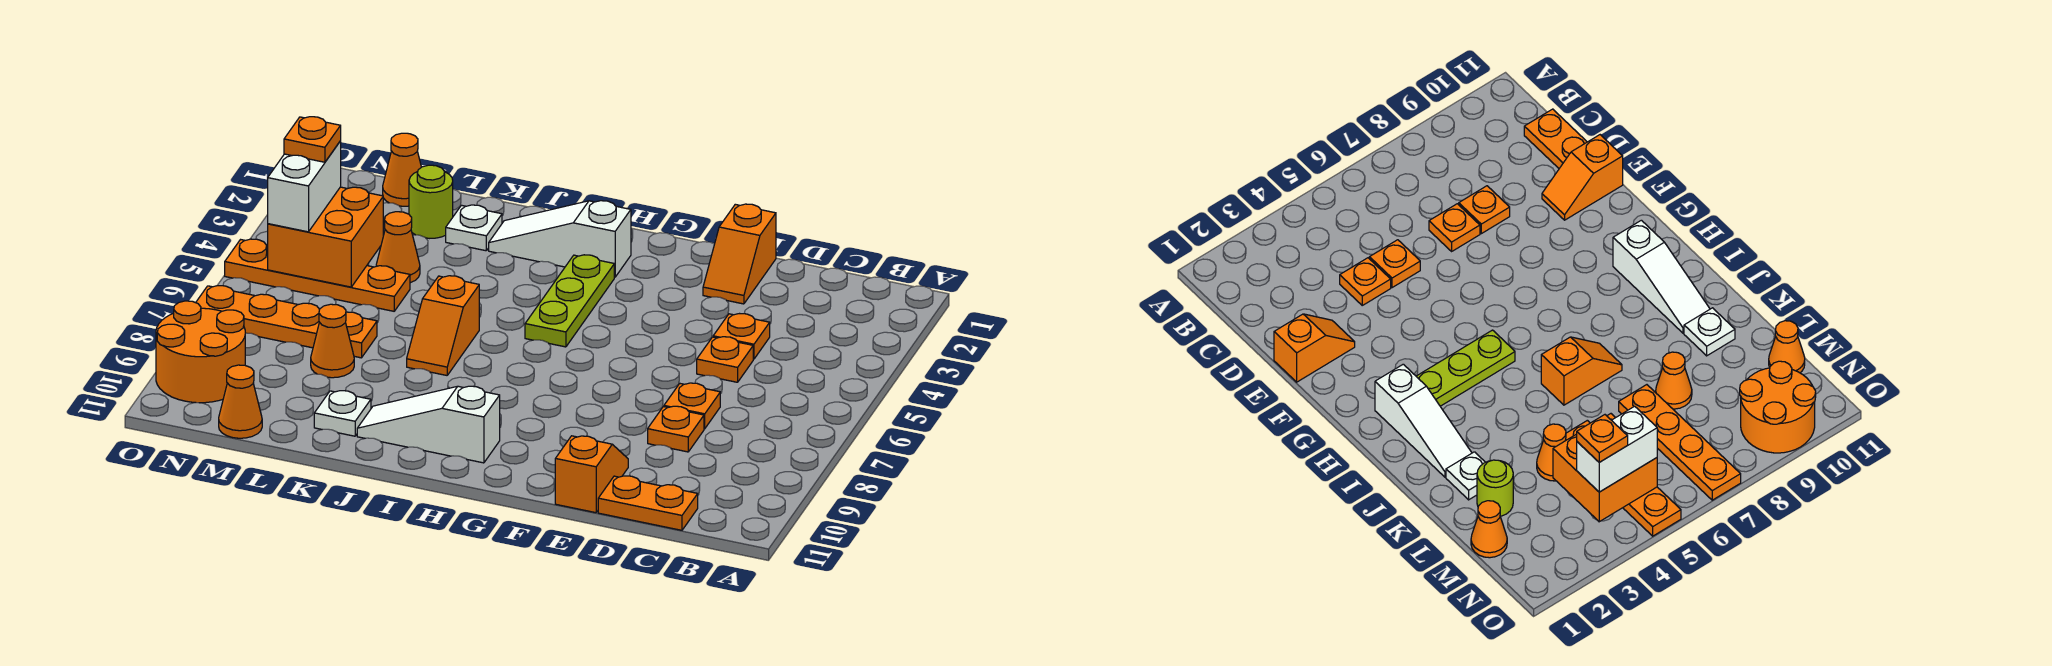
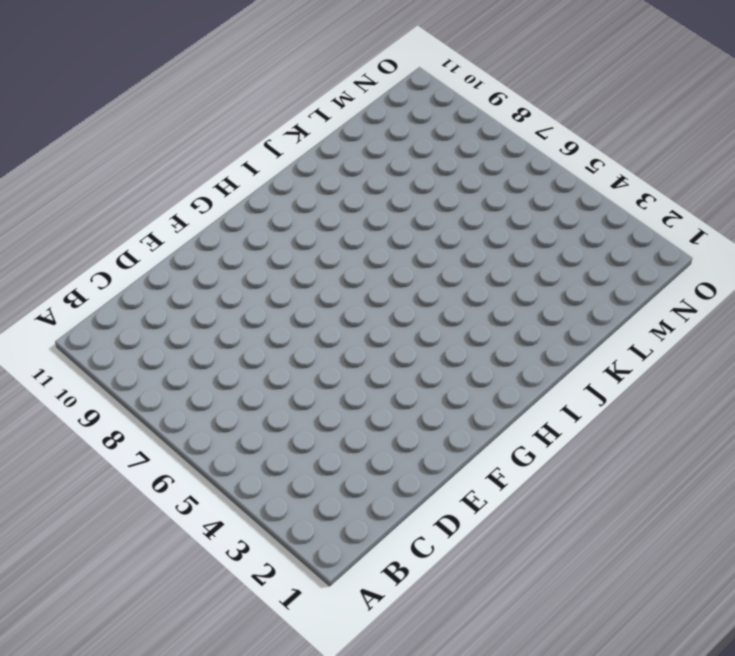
none -> orange plate C11:D11 level 1
none -> orange plate D4 level 1
none -> orange plate D5 level 1

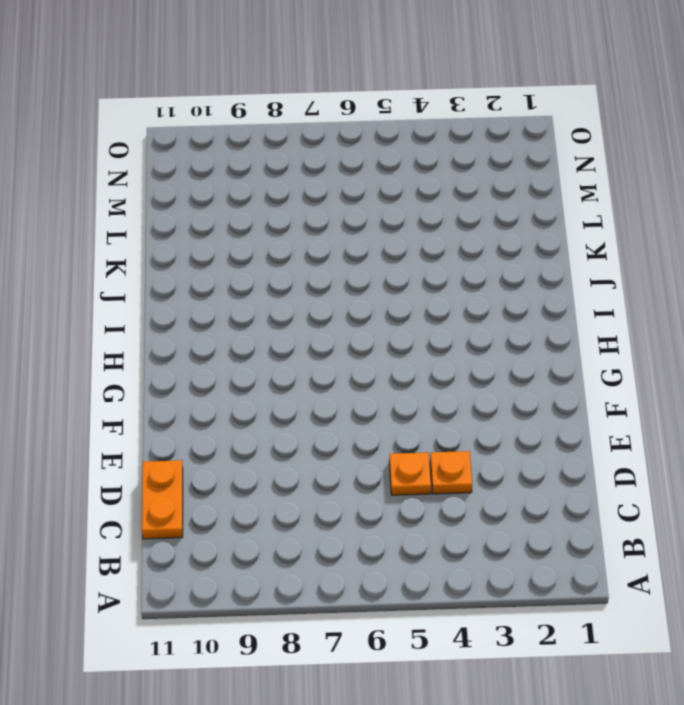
none -> orange plate D7 level 1
none -> orange plate D8 level 1
none -> orange slope E1:E2 level 1 top 1

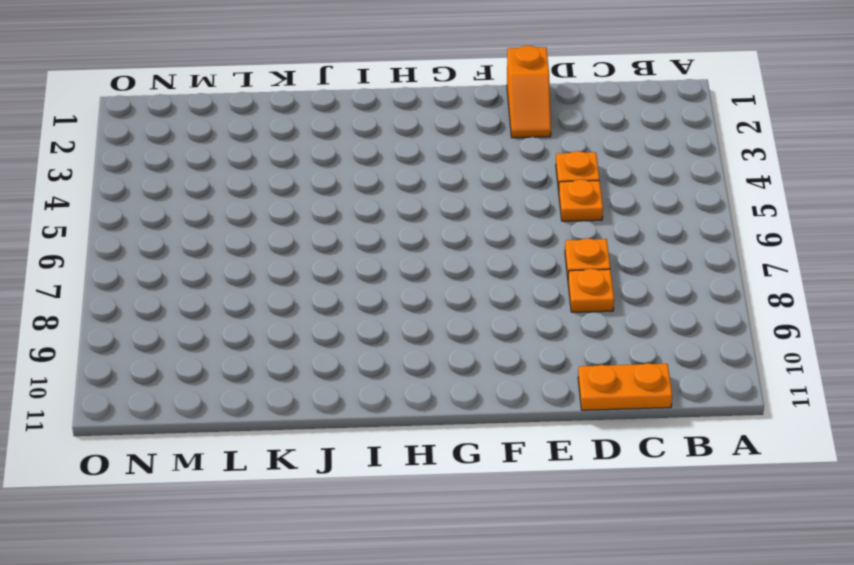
none -> orange slope E10:E11 level 1 top 11
none -> white slope H2:J2 level 1 top H
none -> lime plate H3:H5 level 1

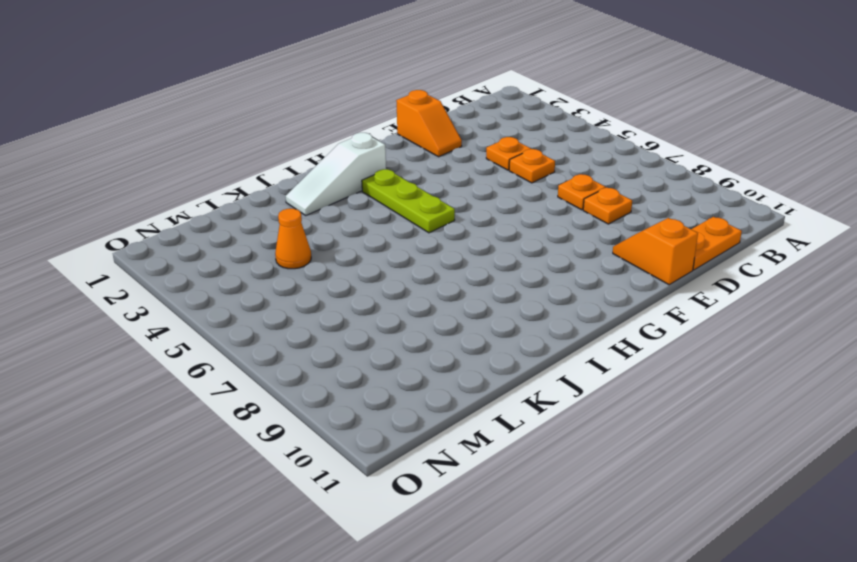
none -> white slope H10:J10 level 1 top H
none -> orange slope J6:J7 level 1 top 6
none -> white plate K2 level 1

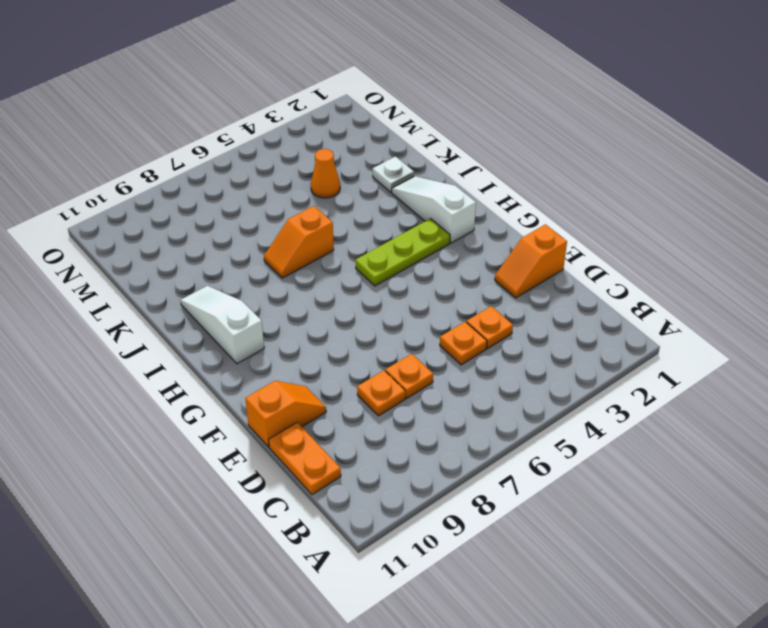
none -> white plate K10 level 1
none -> lime round brick L2 level 1
none -> orange plate L5:O5 level 1

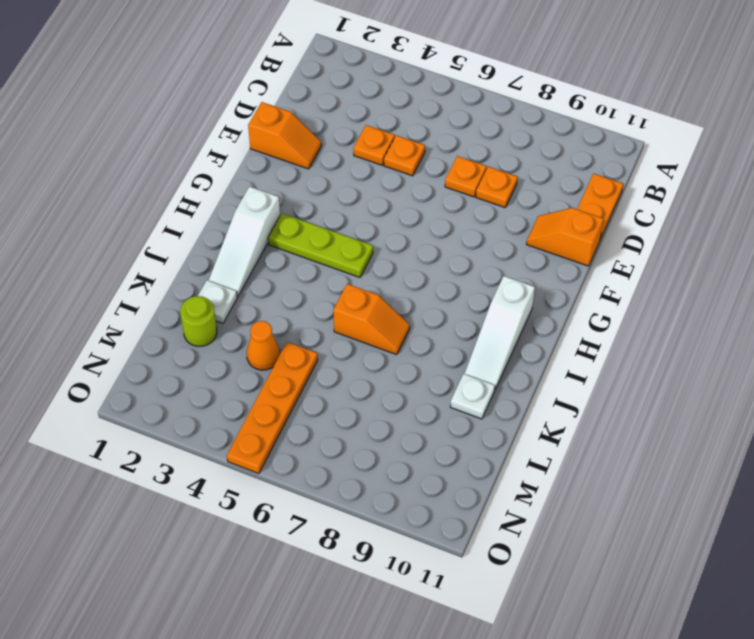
none -> orange plate L7:O7 level 1
none -> orange cone L8 level 1
none -> orange cone M1 level 1

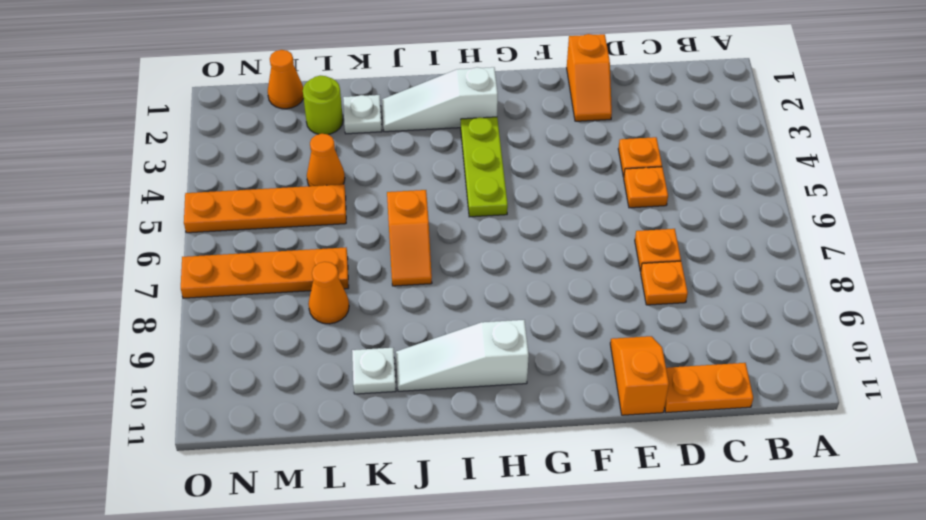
none -> orange cone M11 level 1
none -> orange round brick N9:O10 level 1
none -> orange brick M4:N5 level 2

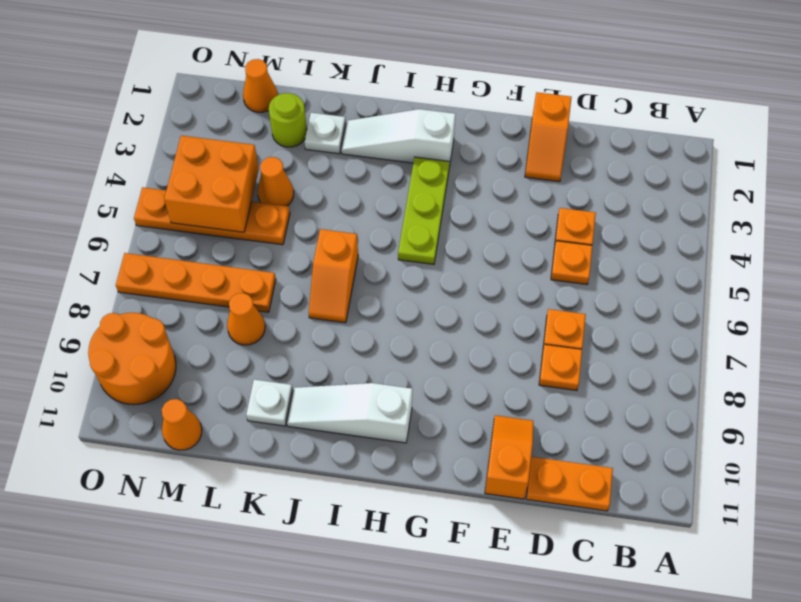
none -> white brick N4:N5 level 3
none -> orange plate N4 level 4

